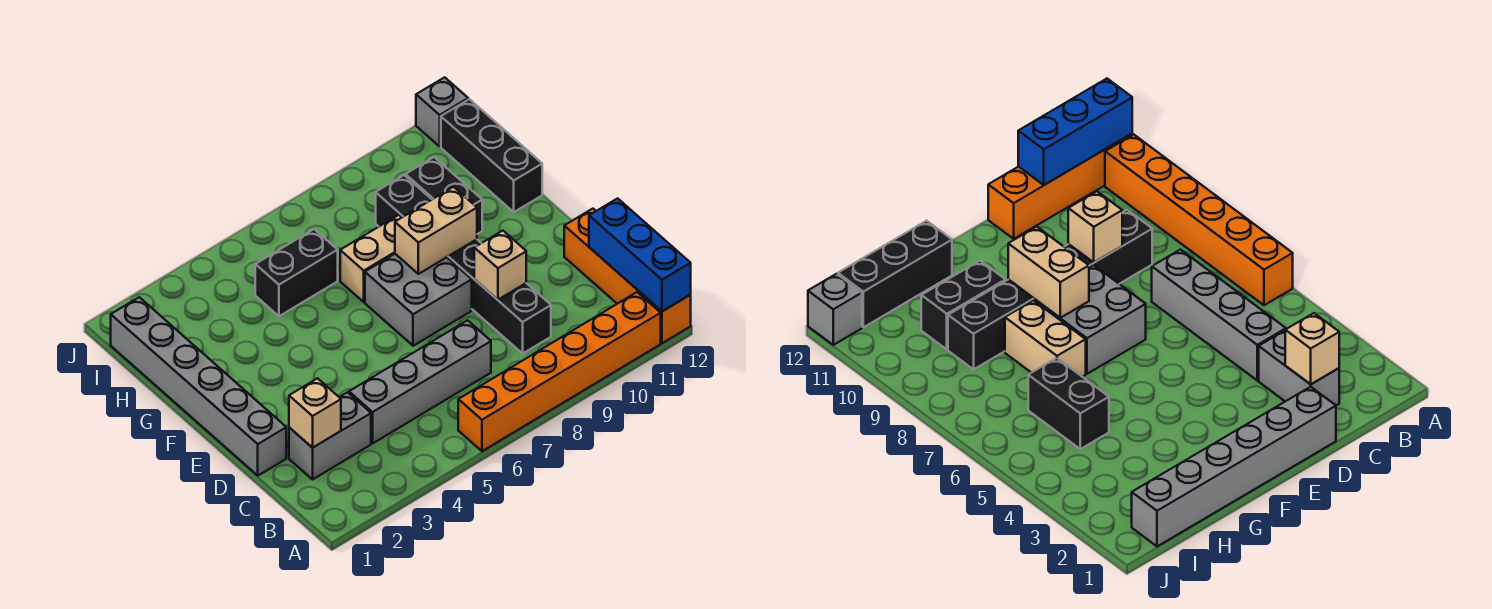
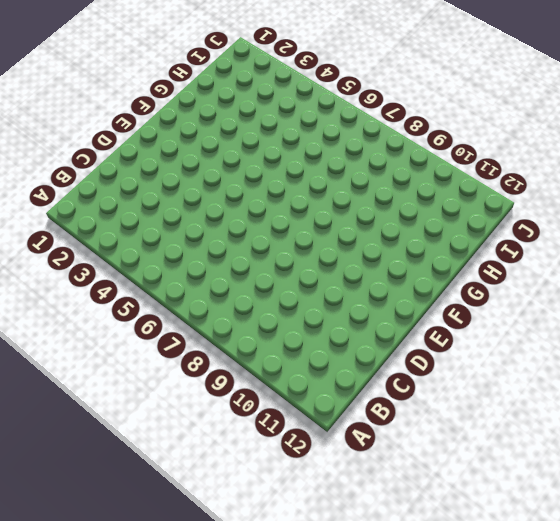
none -> orange brick A6:A11 level 1
none -> orange brick A12:D12 level 1
none -> grey brick C2:C3 level 1

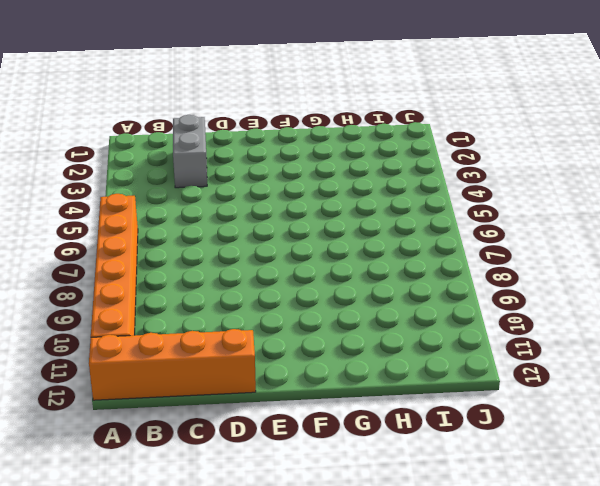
none -> grey brick C4:C7 level 1
none -> black brick C9:H9 level 1
none -> grey brick D1:I1 level 1

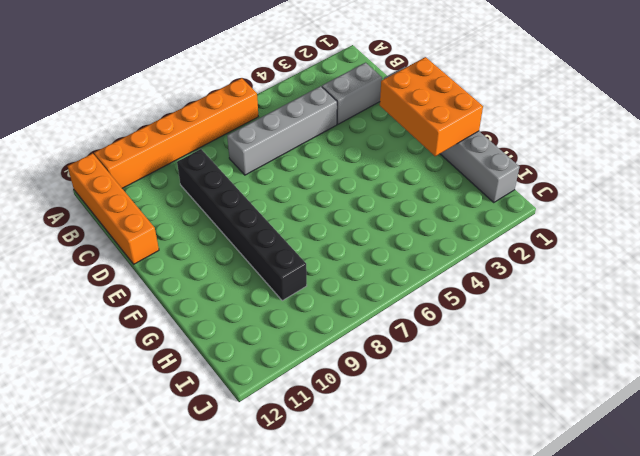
orange brick E1:G2 level 2 -> none
none -> grey brick E7:F8 level 1
none -> tan brick G7:G8 level 1
none -> black brick G10:H10 level 1

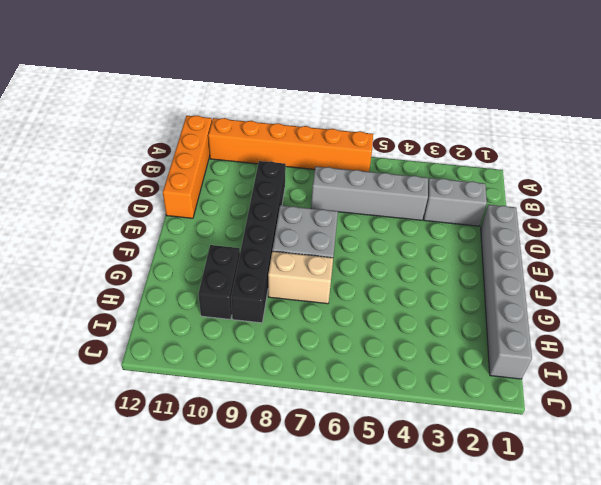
none -> black brick G12:I12 level 1
none -> black brick H5:H6 level 1
none -> grey brick J12 level 1

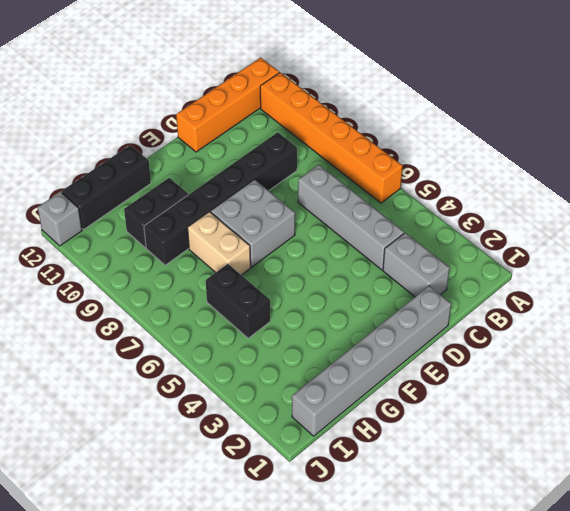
none -> blue brick A12:C12 level 2
none -> tan brick C2 level 2
none -> tan brick D9 level 2

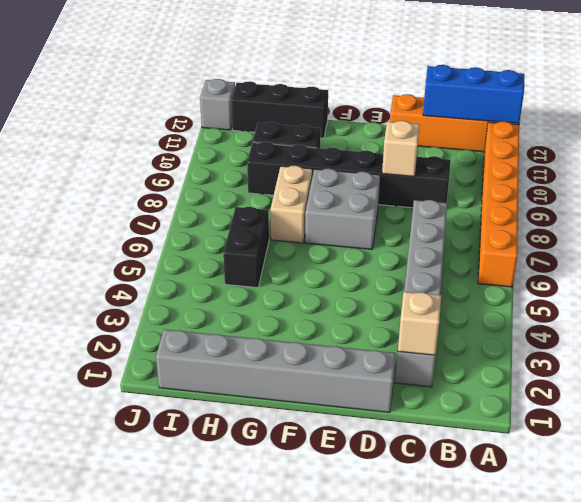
none -> tan brick F8:F9 level 2

